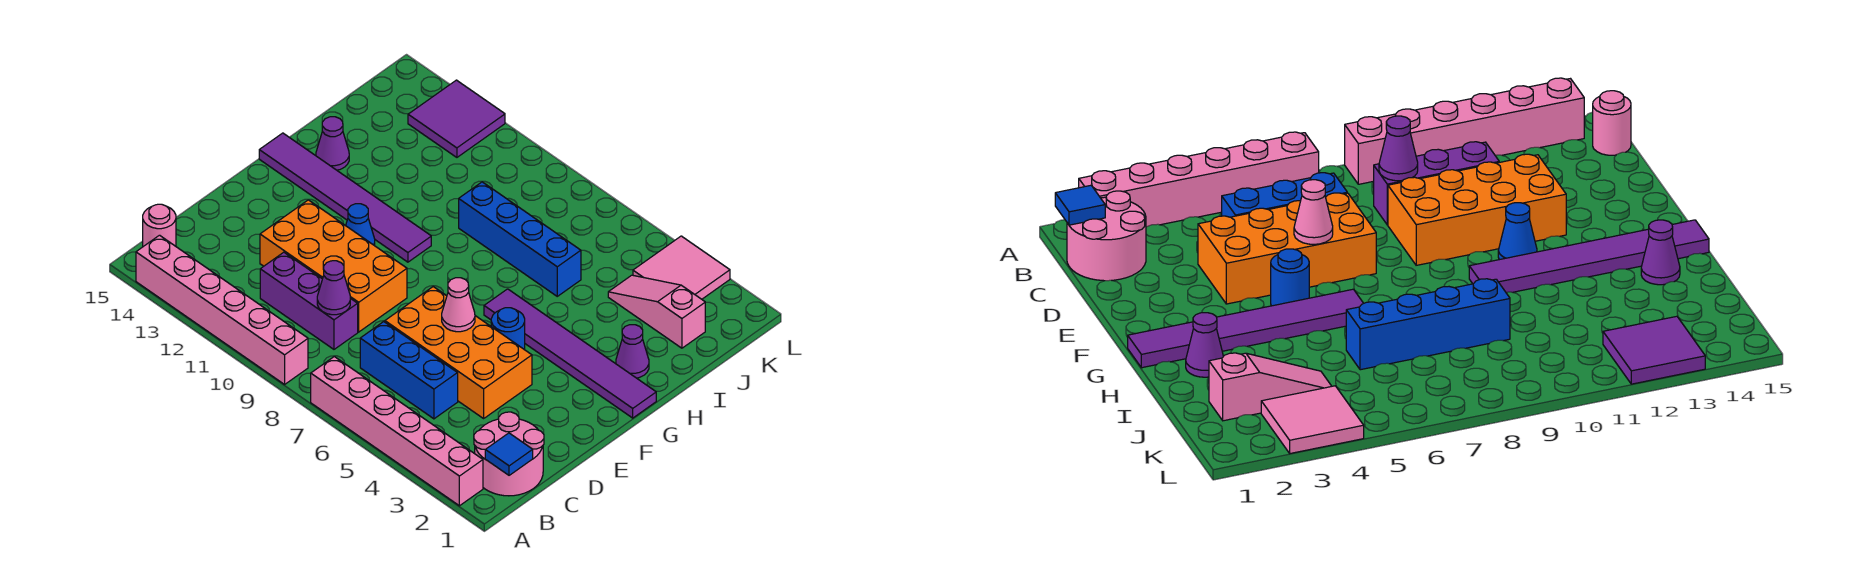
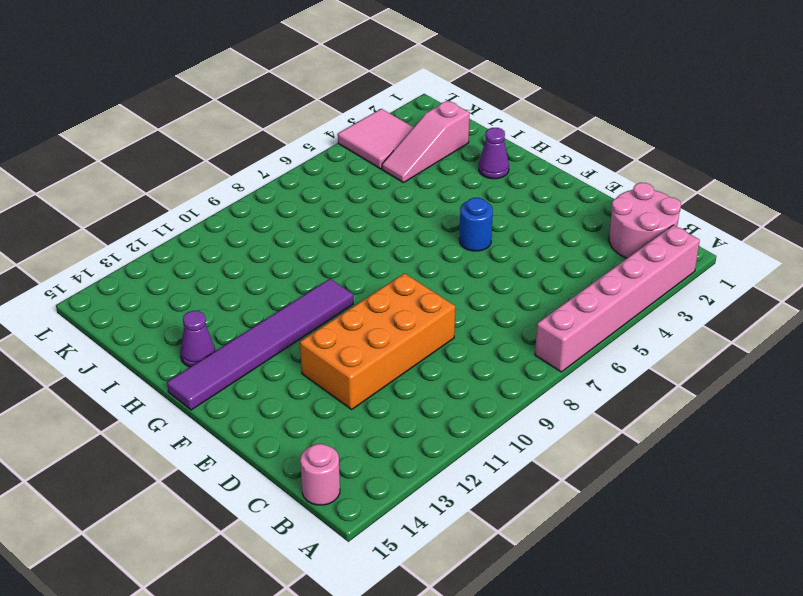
none -> pink brick A9:A14 level 1
none -> blue brick C5:C7 level 1
none -> purple brick C9:C11 level 1

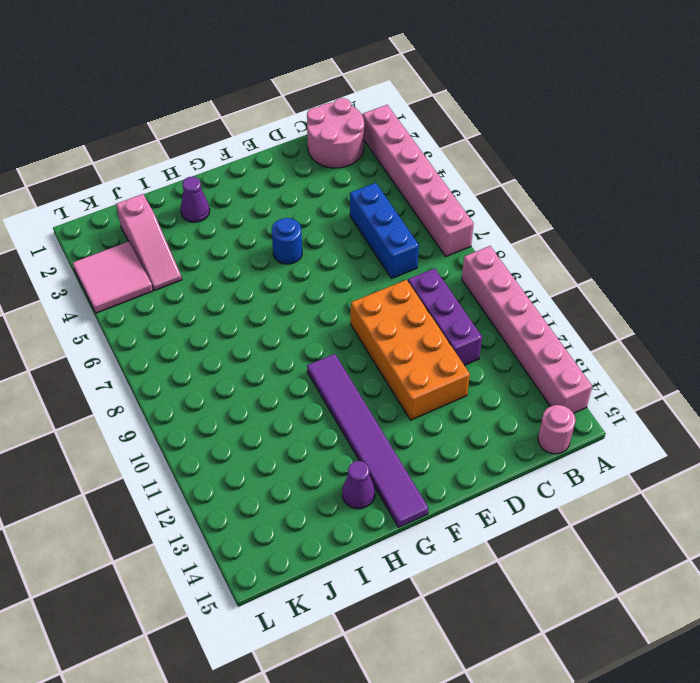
none -> orange brick D4:E7 level 1
none -> blue cone F11 level 1
none -> purple tile G1:G6 level 1

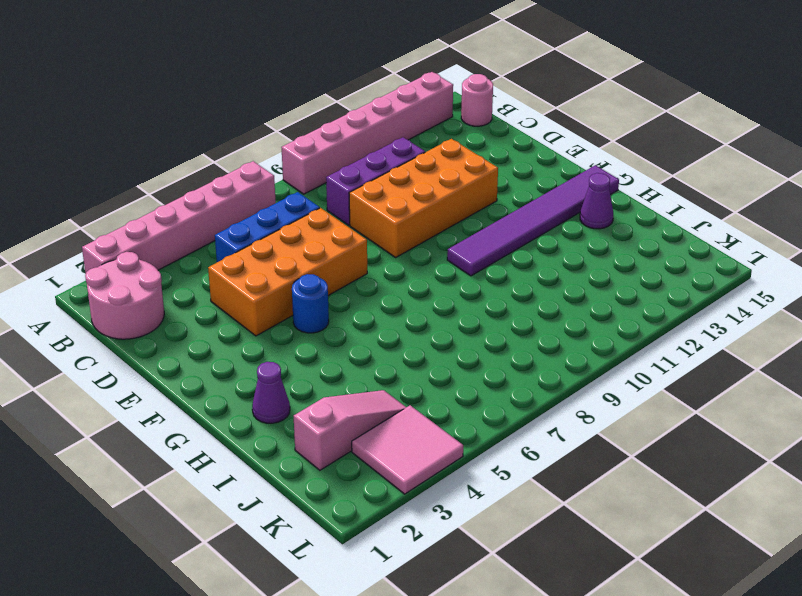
none -> blue cone F11 level 1
none -> purple tile G1:G6 level 1
none -> blue brick I6:I9 level 1

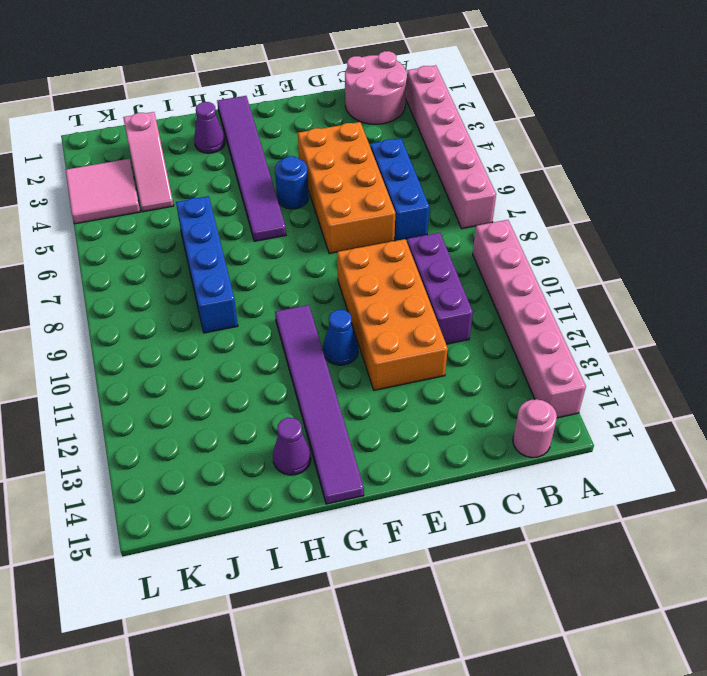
none -> purple tile K12:L13 level 1
none -> blue tile B1 level 2
none -> purple cone C9 level 2

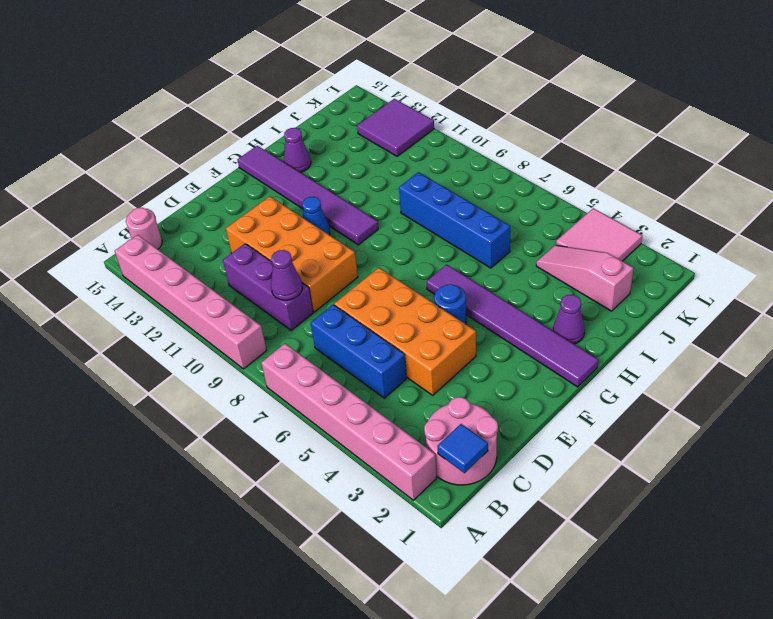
none -> pink cone E6 level 2

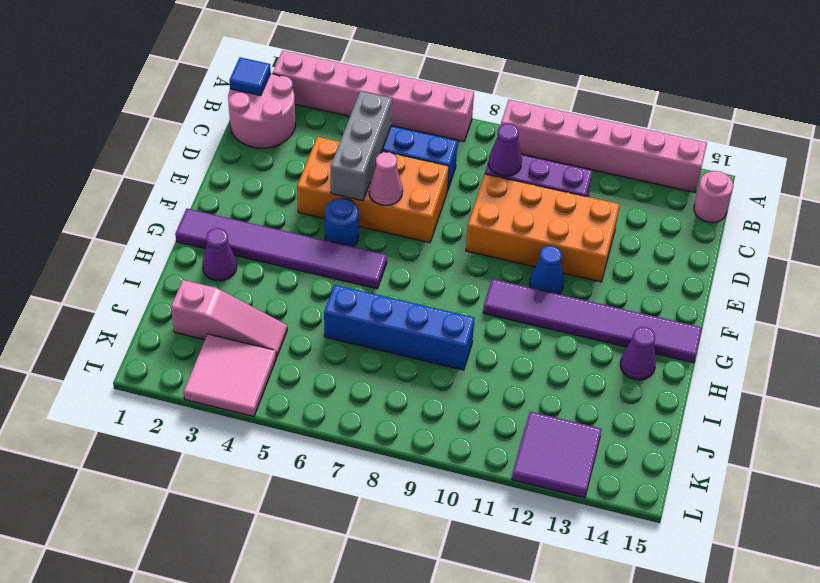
grey brick C5:E5 level 2 -> none

